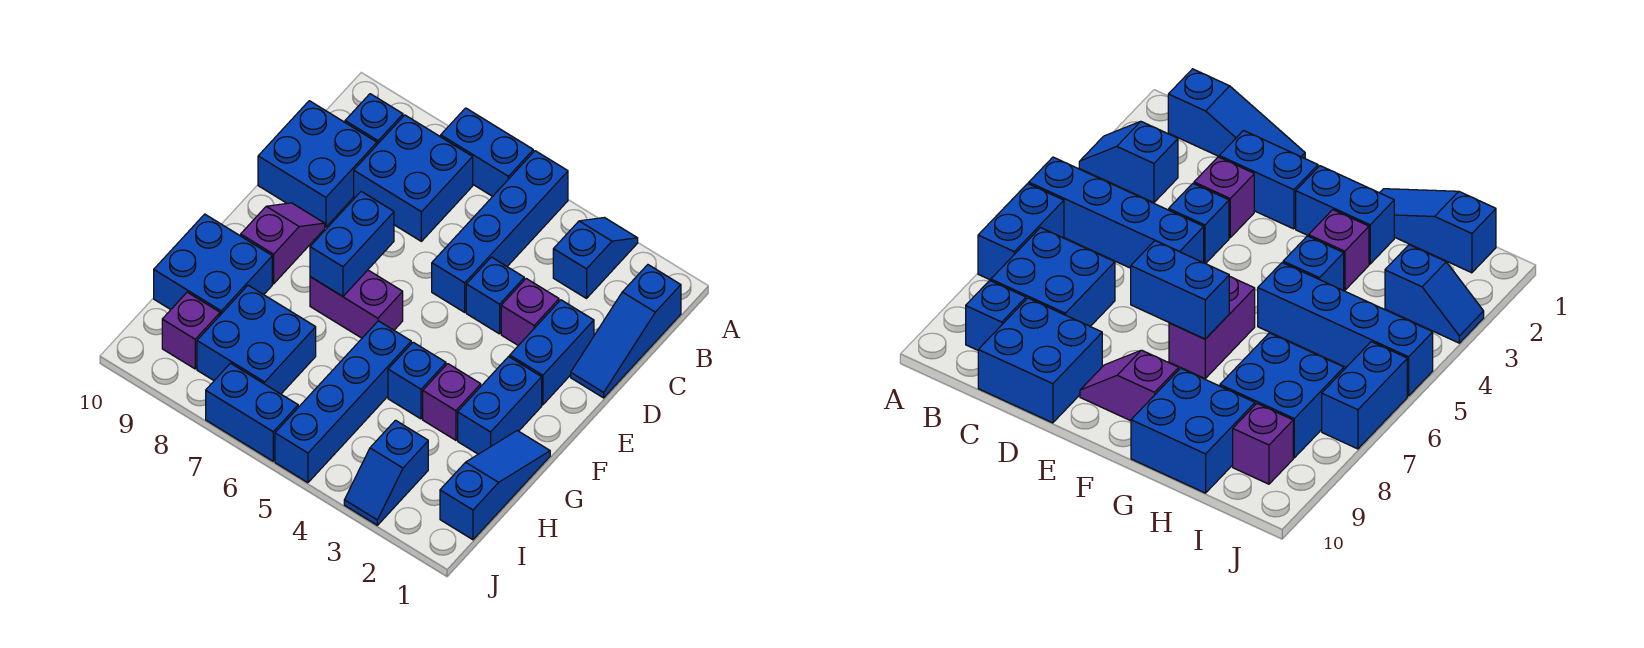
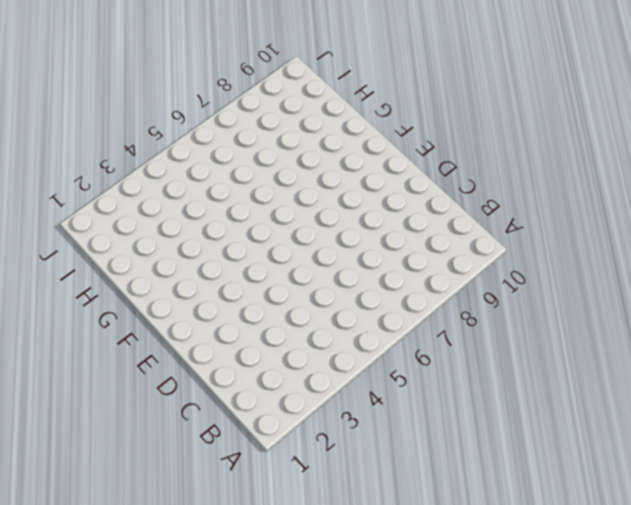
none -> blue slope A3:B3 level 1 top B
none -> blue brick A5:D5 level 1
none -> blue brick A6:A7 level 1

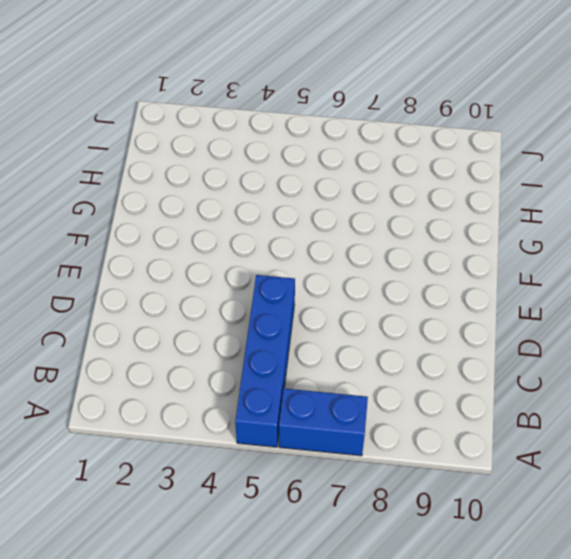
none -> blue slope A3:B3 level 1 top B
none -> blue slope B1:D1 level 1 top B
none -> blue brick B7:C8 level 1

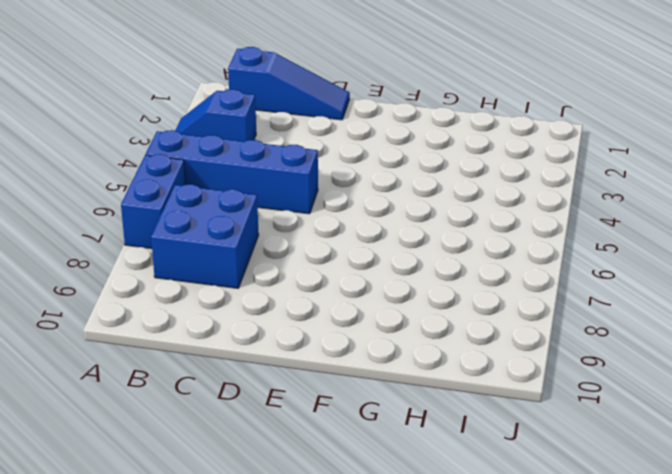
none -> blue brick B9 level 1
none -> blue brick C9:D10 level 1
none -> blue brick D2:E2 level 1

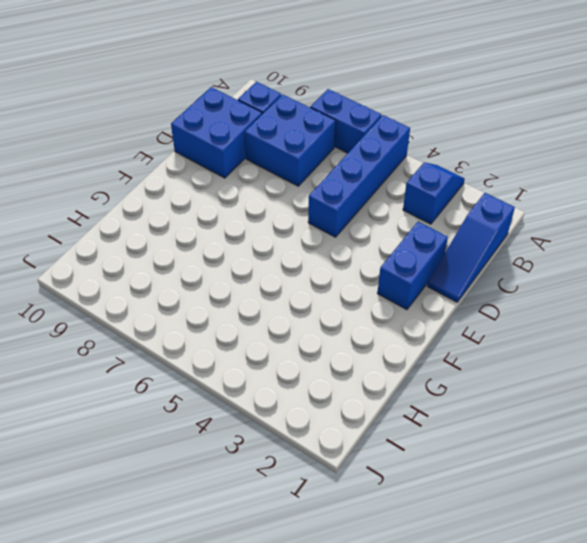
none -> purple brick D3 level 1
none -> blue brick D4 level 1
none -> purple slope E9:F9 level 1 top F

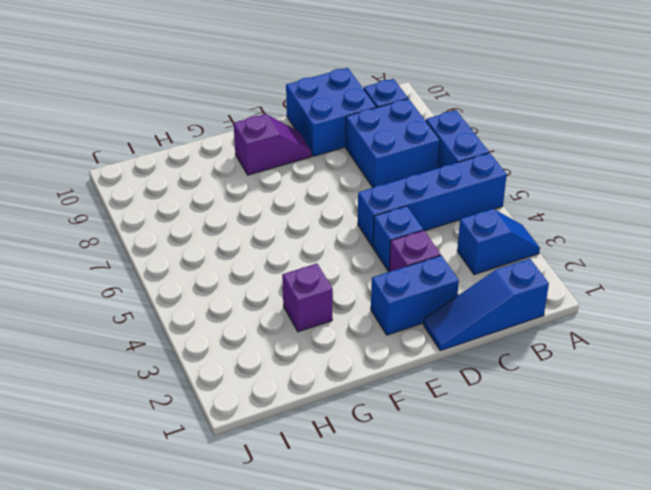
none -> blue brick F2:G2 level 1
none -> purple brick F6:F7 level 1
none -> blue slope G1:I1 level 1 top I

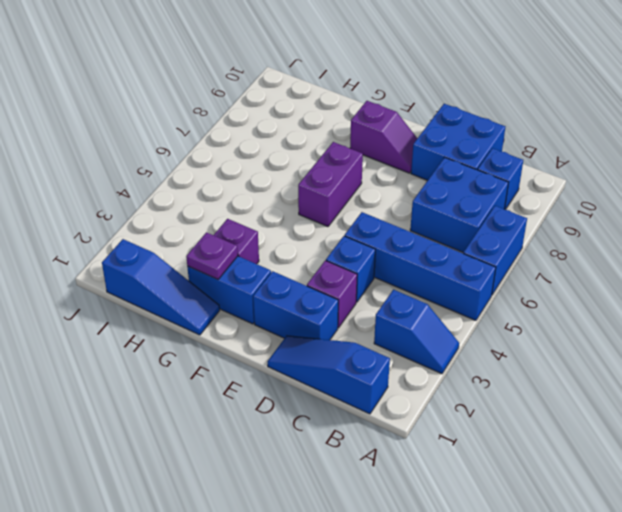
purple plate G2 level 2 -> none
none -> blue brick G4 level 1
none -> blue brick G5:J5 level 1
none -> blue brick G9:H10 level 1

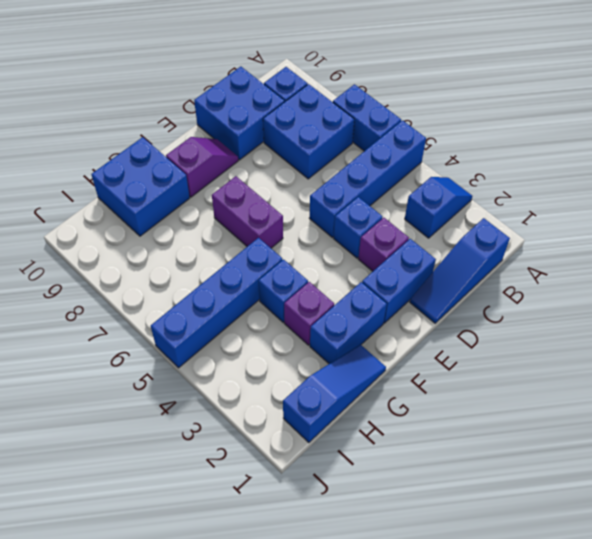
none -> blue brick H7:I8 level 1
none -> blue slope I3:J3 level 1 top I
none -> purple brick I9 level 1

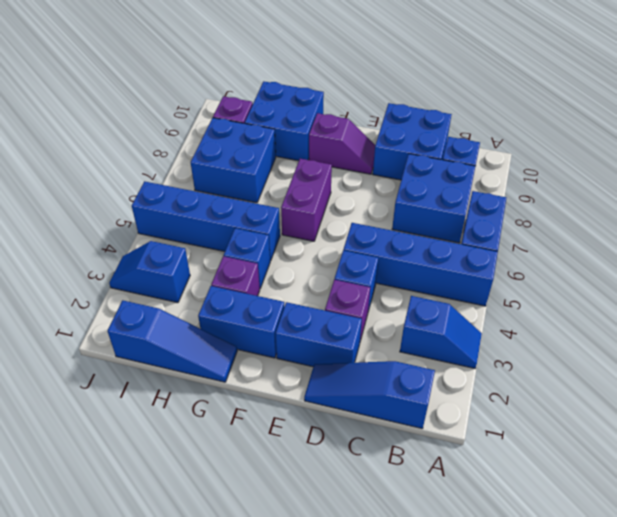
none -> blue brick J6:J7 level 1
none -> blue brick E7:F7 level 2

